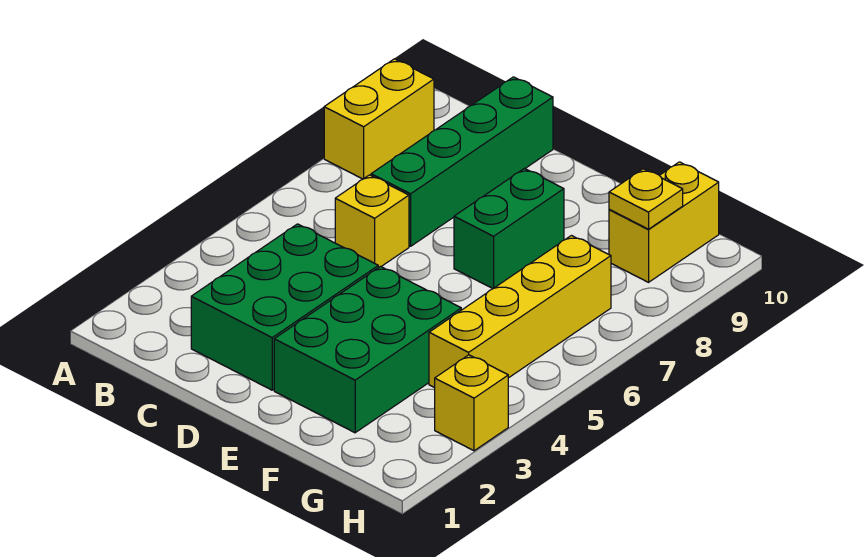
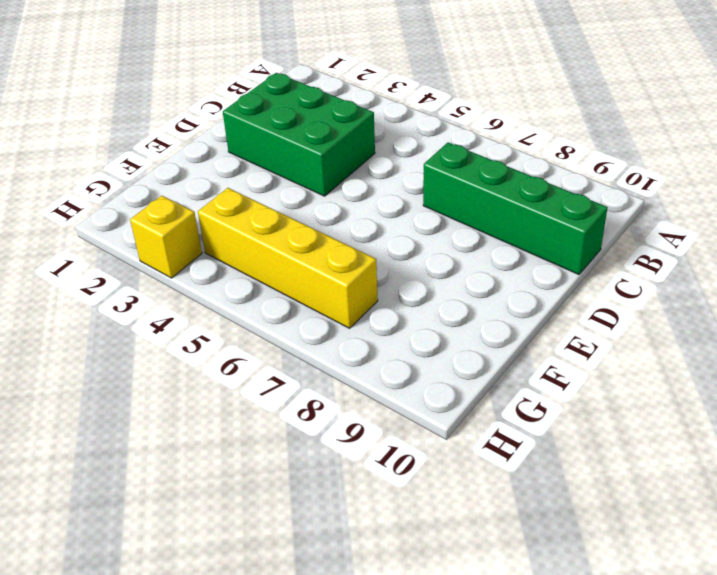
none -> yellow brick A8:A9 level 1
none -> yellow brick C6 level 1

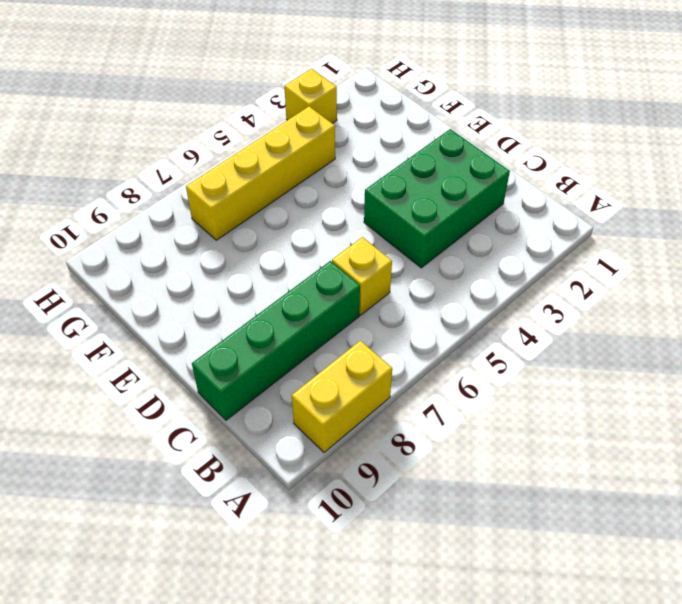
none -> green brick E2:F4 level 1
none -> green brick E7:E8 level 1

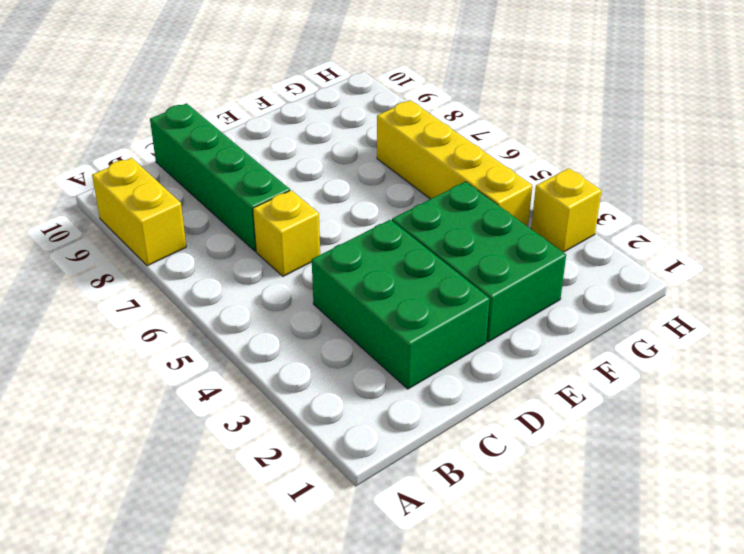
none -> green brick E7:E8 level 1
none -> yellow brick G9:G10 level 1

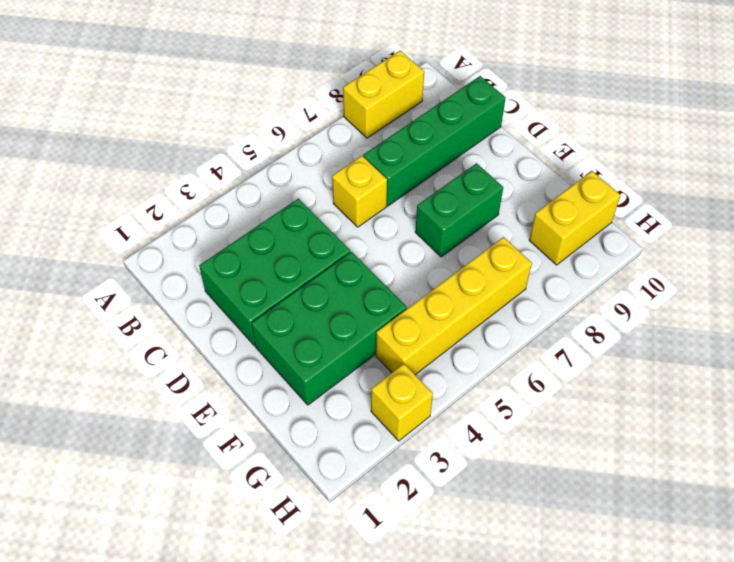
none -> yellow plate G9 level 2

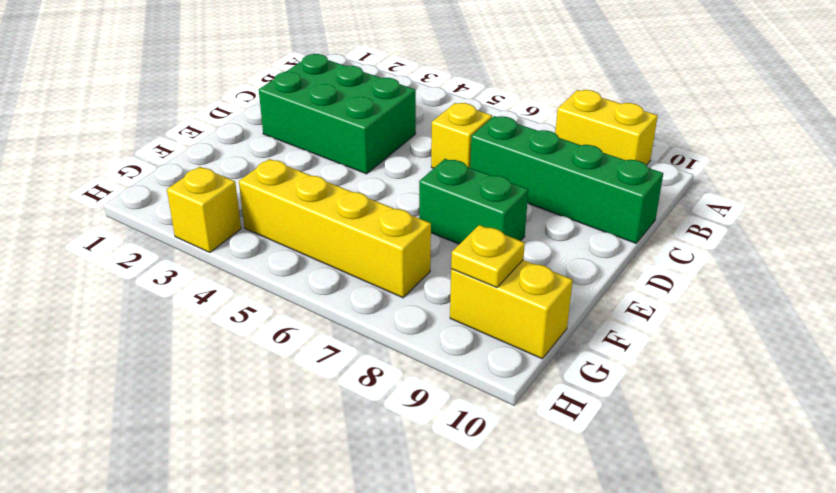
none -> green brick E2:F4 level 1

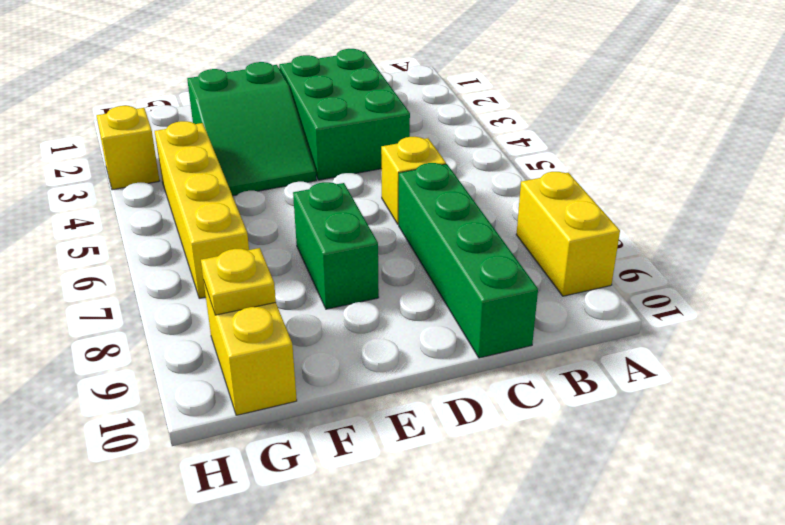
green slope E2:F4 level 1 top 2 -> green brick E2:F4 level 1

